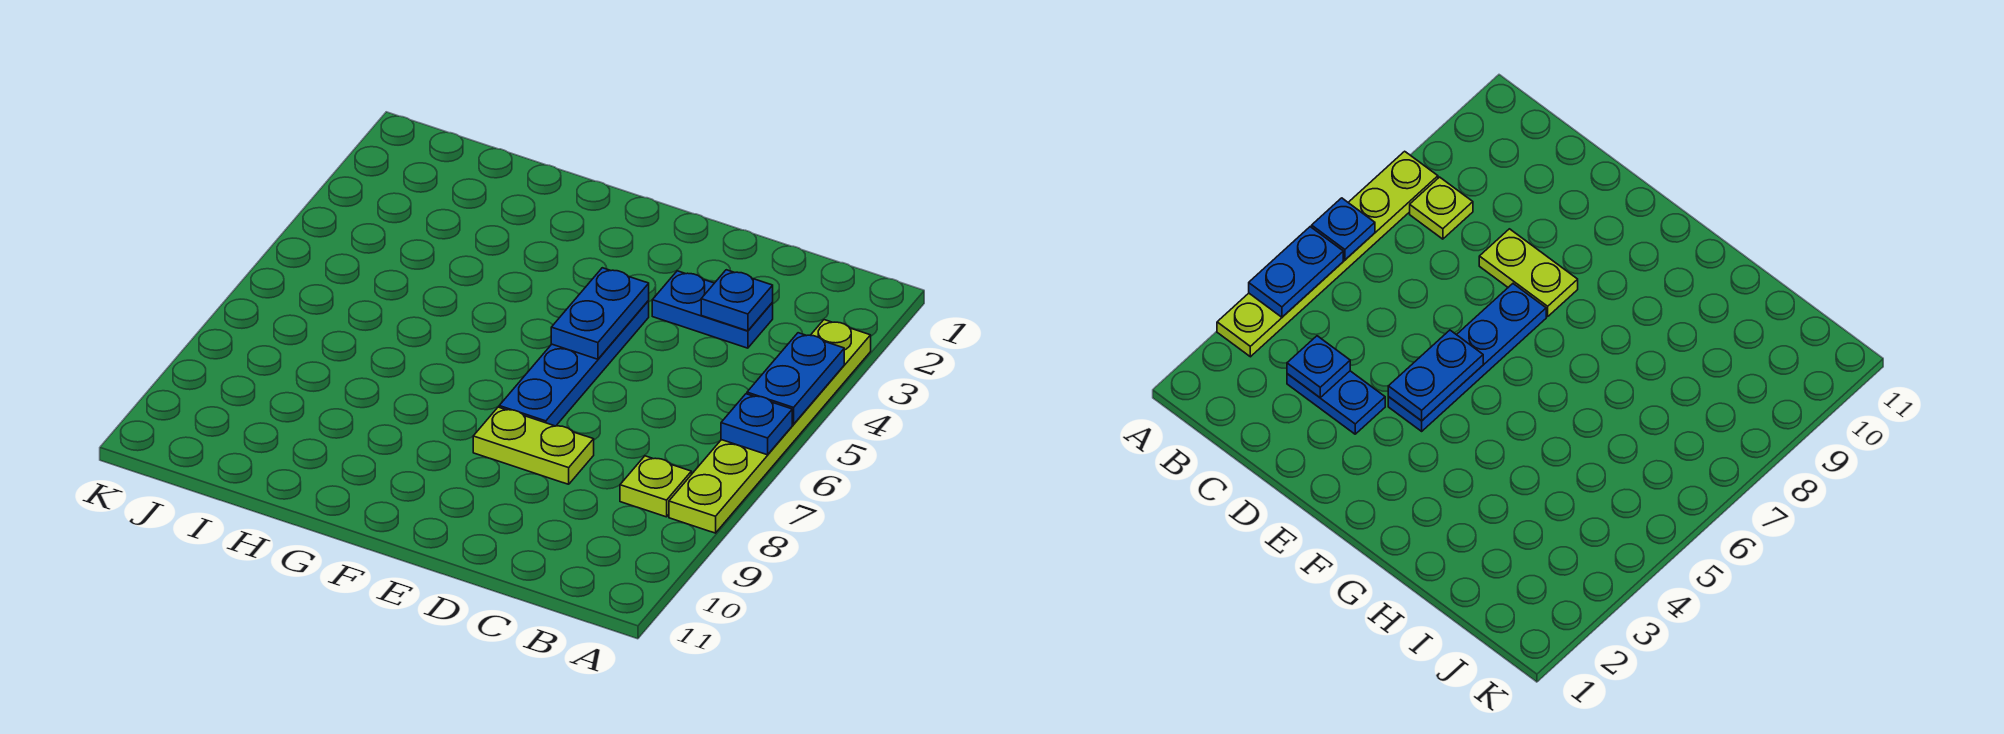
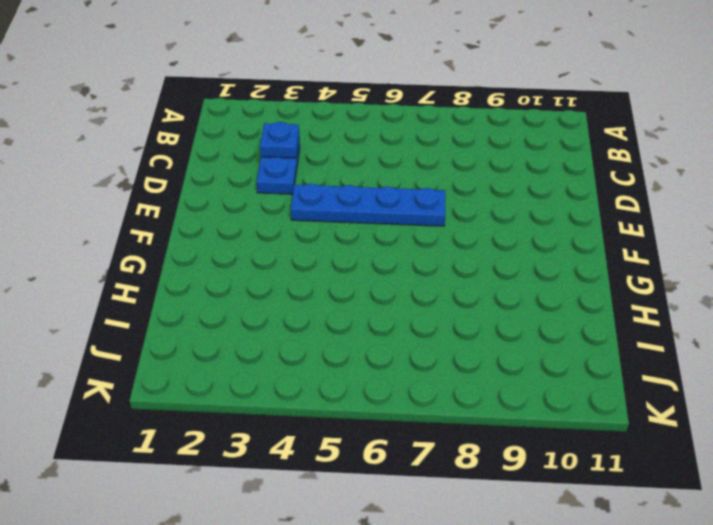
none -> lime plate A3:A8 level 1
none -> lime plate B8 level 1

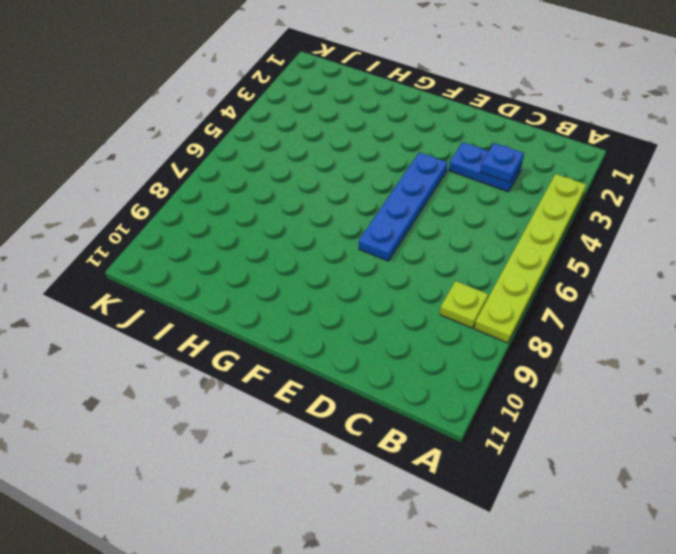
none -> lime plate D8:E8 level 1
none -> blue plate A4:A5 level 2

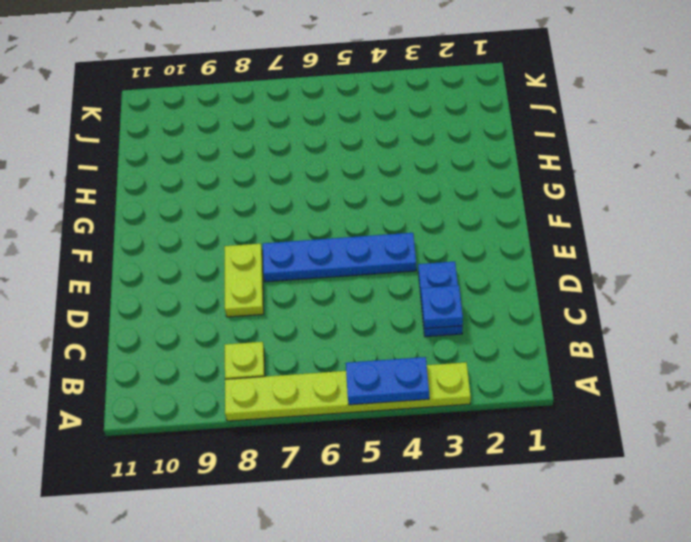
none -> blue plate A6 level 2
none -> blue plate E4:E5 level 2

